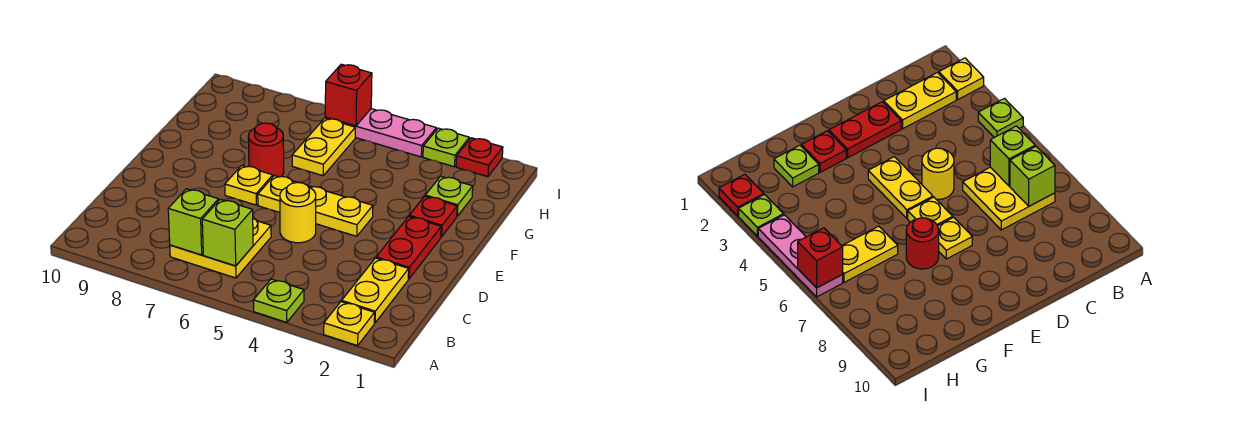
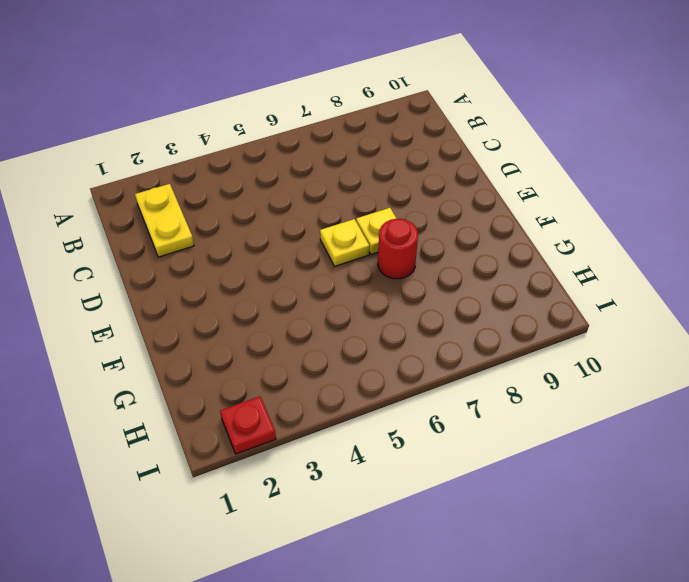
none -> yellow plate A2 level 1
none -> lime plate A4 level 1
none -> yellow plate B6:C7 level 1

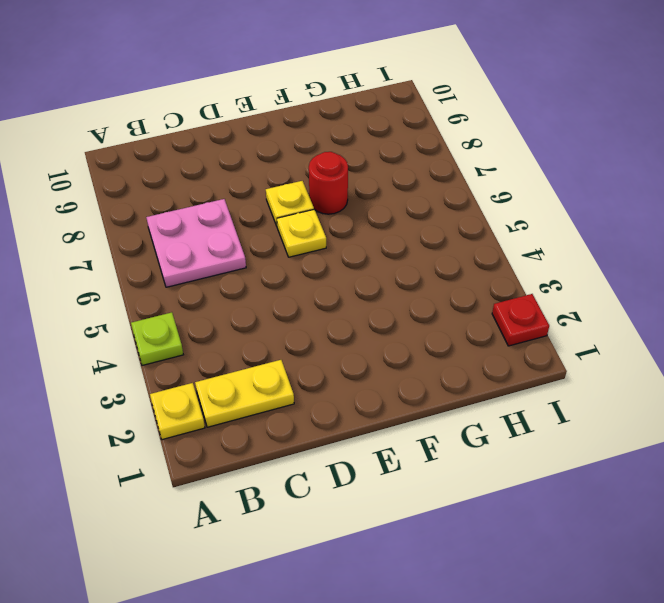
pink plate B6:C7 level 1 -> yellow plate B6:C7 level 1
none -> red plate D2:E2 level 1
none -> yellow round brick D5 level 1
none -> yellow plate E4:E5 level 1

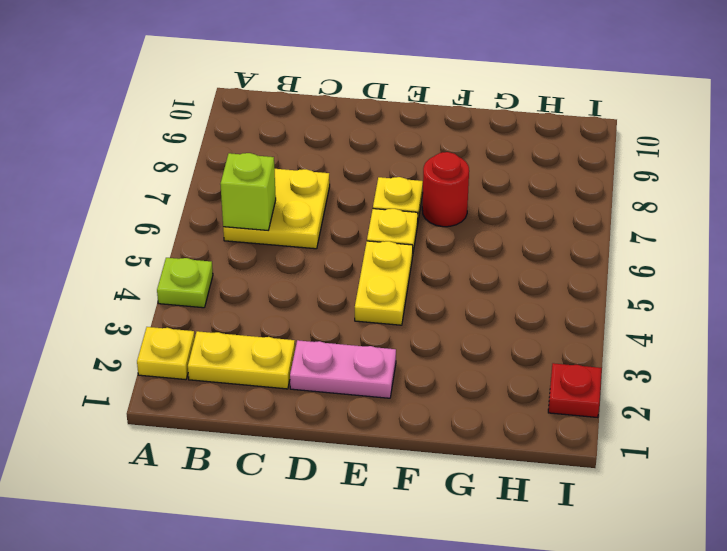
pink plate D2:E2 level 1 -> red plate D2:E2 level 1
none -> yellow round brick D5 level 1
none -> red plate F2 level 1
none -> lime plate G2 level 1

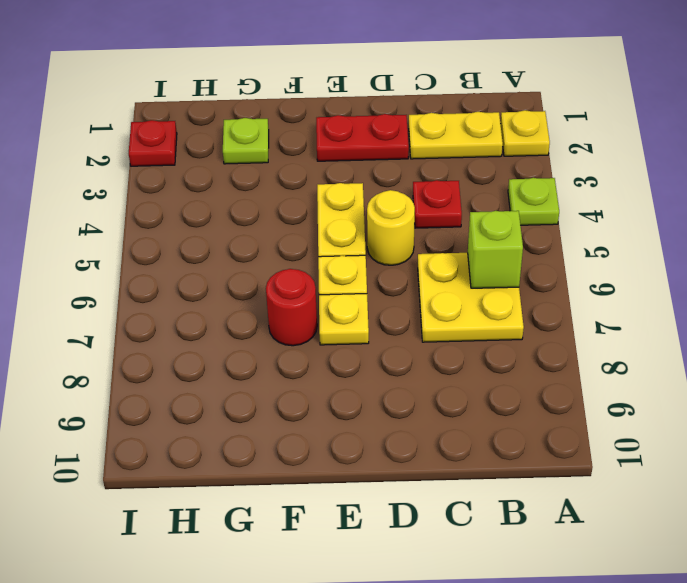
red plate C4 level 1 -> red plate F2 level 1
none -> yellow plate G6:H6 level 1
none -> lime plate I3 level 1
none -> pink plate I4:I6 level 1

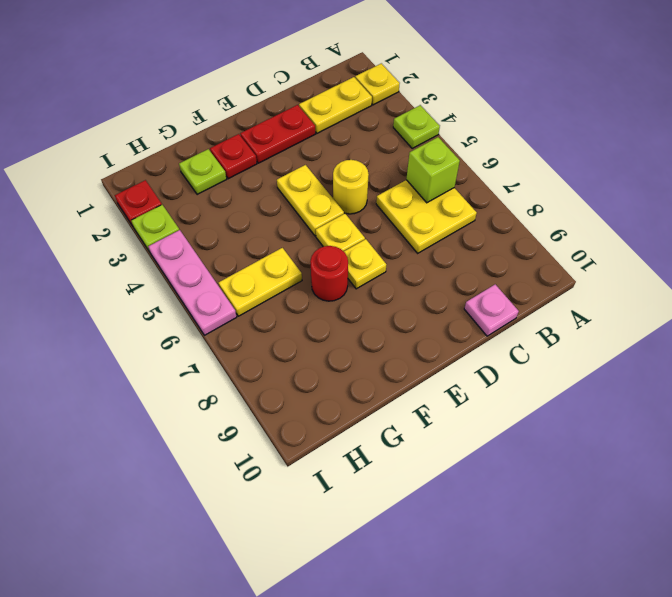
pink plate C10 level 1 -> none
none -> lime brick B7 level 2
none -> red brick I6 level 2

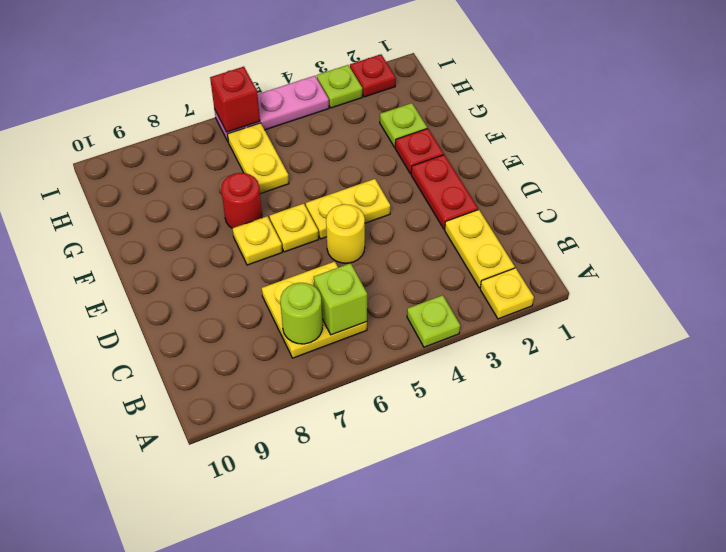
lime round brick B7 level 2 -> lime brick B7 level 2

